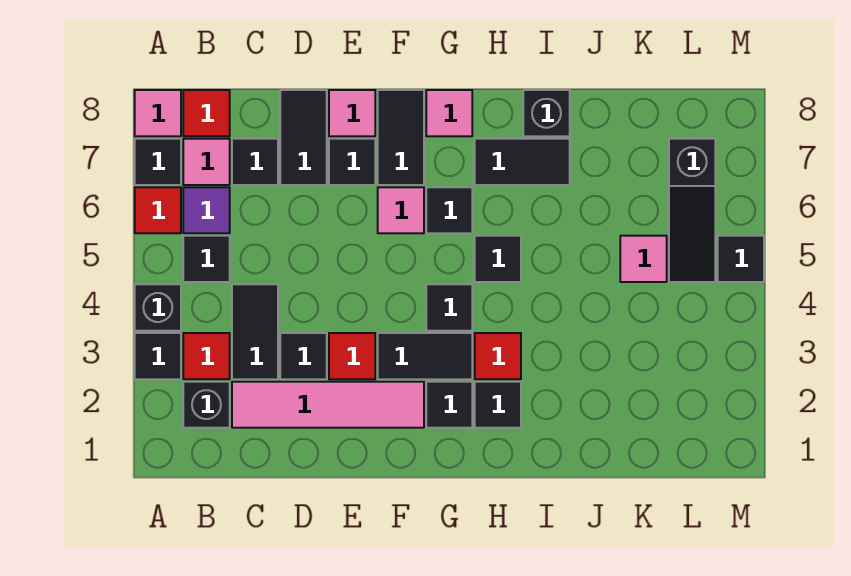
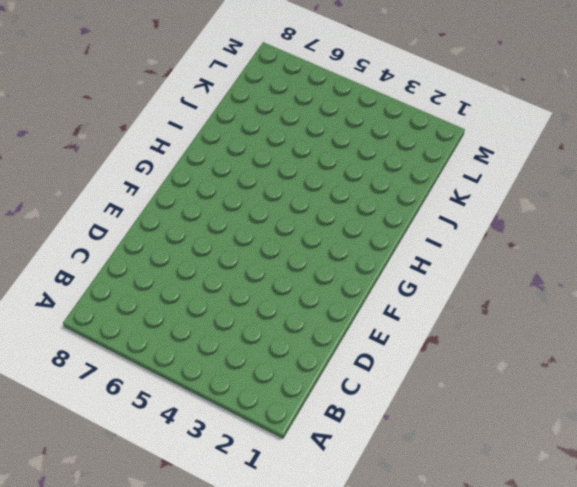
none -> black tile A3 level 1
none -> black brick A4 level 1
none -> red tile A6 level 1
none -> black tile A7 level 1

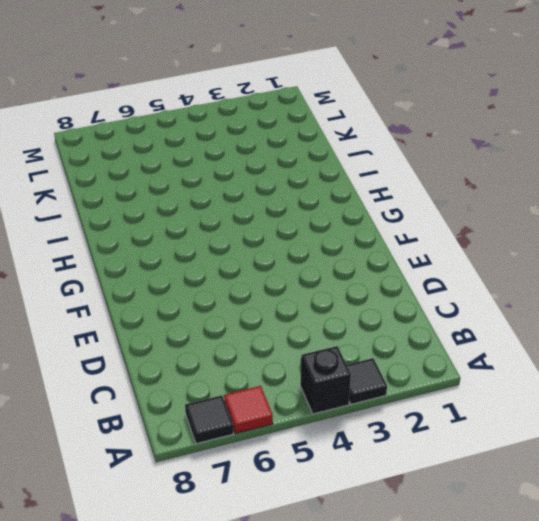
none -> pink tile A8 level 1
none -> black brick B2 level 1
none -> red tile B3 level 1
none -> black tile B5 level 1

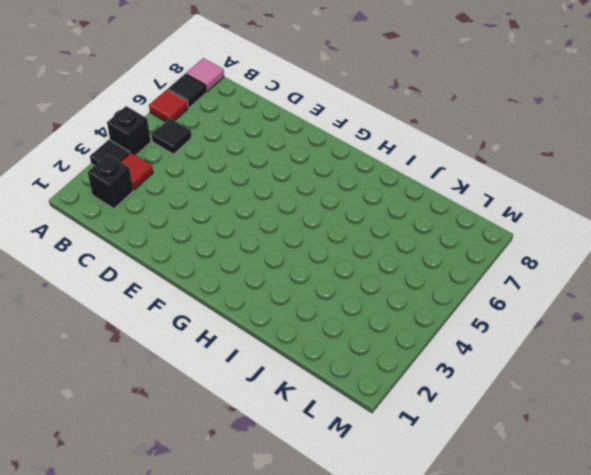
none -> purple tile B6 level 1
none -> pink tile B7 level 1
none -> red tile B8 level 1
none -> pink tile C2:F2 level 1

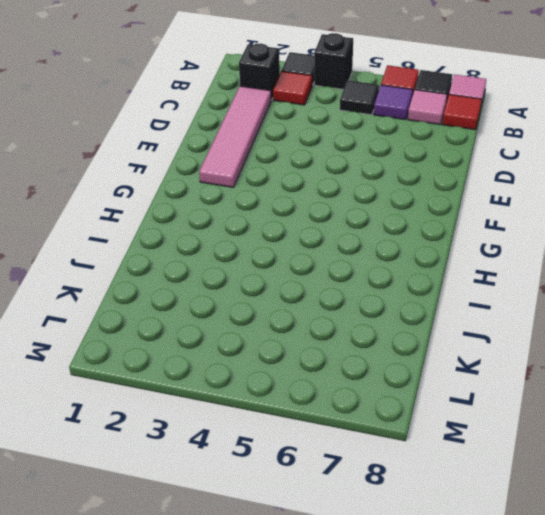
none -> black tile C3:C4 level 1
none -> black tile C7 level 1
none -> black tile D3 level 1
none -> black tile D7:D8 level 1

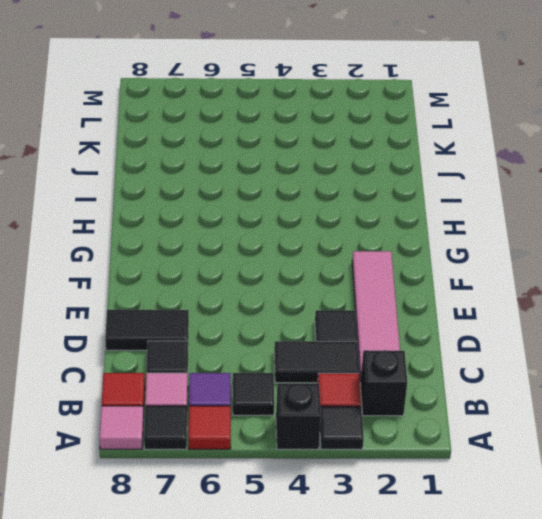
none -> red tile E3 level 1
none -> black tile E7 level 1
none -> pink tile E8 level 1
none -> black tile F3:G3 level 1

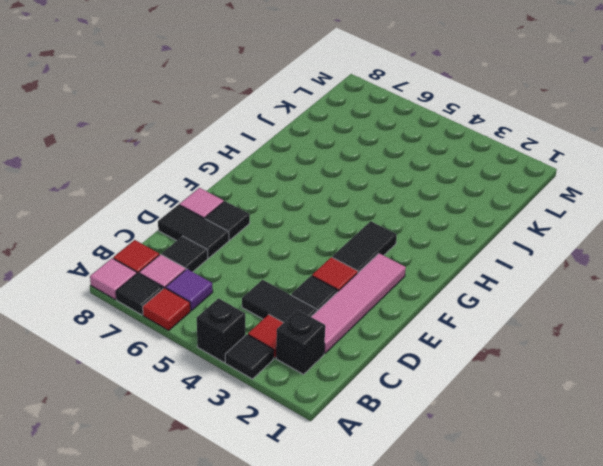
none -> black tile B5 level 1
none -> pink tile F6 level 1
none -> black tile F7:F8 level 1
none -> black tile G2 level 1

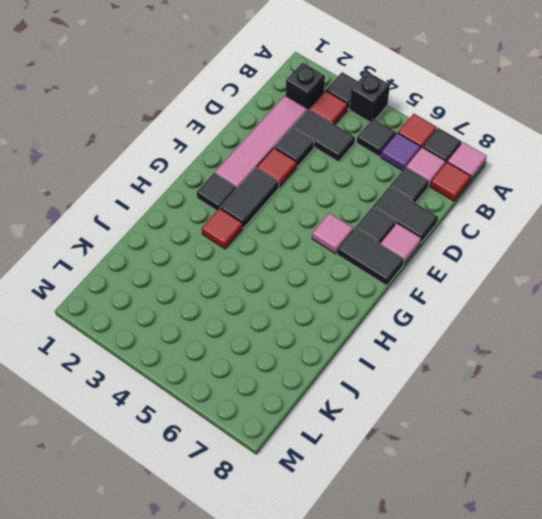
none -> black tile G4 level 1
none -> black tile G6 level 1
none -> pink tile G8 level 1
none -> black tile H2 level 1

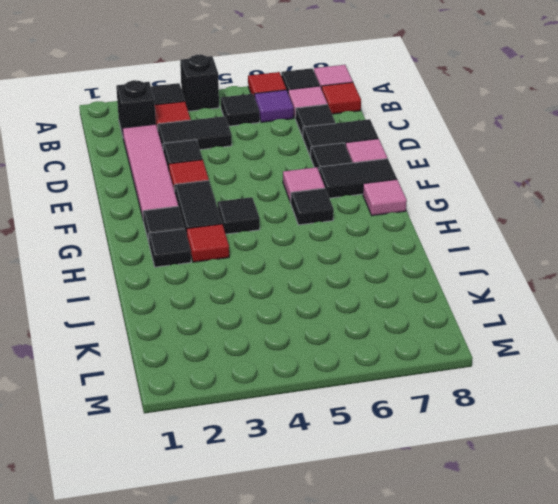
none -> black tile H5 level 1
none -> black tile H7:I7 level 1
none -> black brick I8 level 1
none -> pink tile K5 level 1

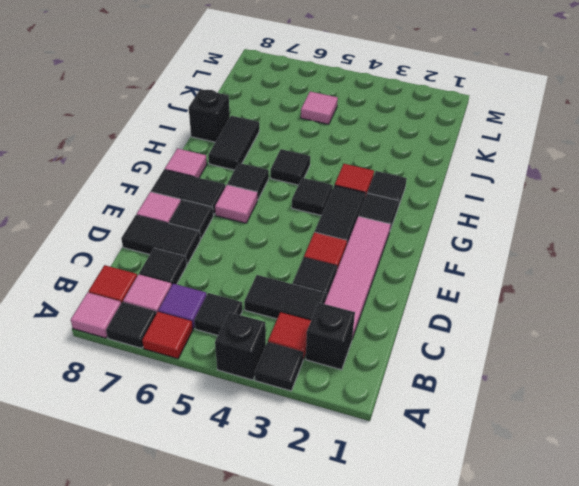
none -> black slope L5:L7 level 1 top 7
none -> black tile M5 level 1

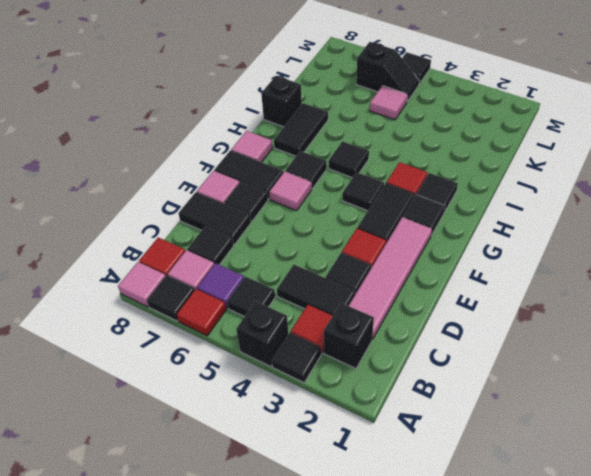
black slope L5:L6 level 1 top 6 -> black slope L5:L7 level 1 top 7

